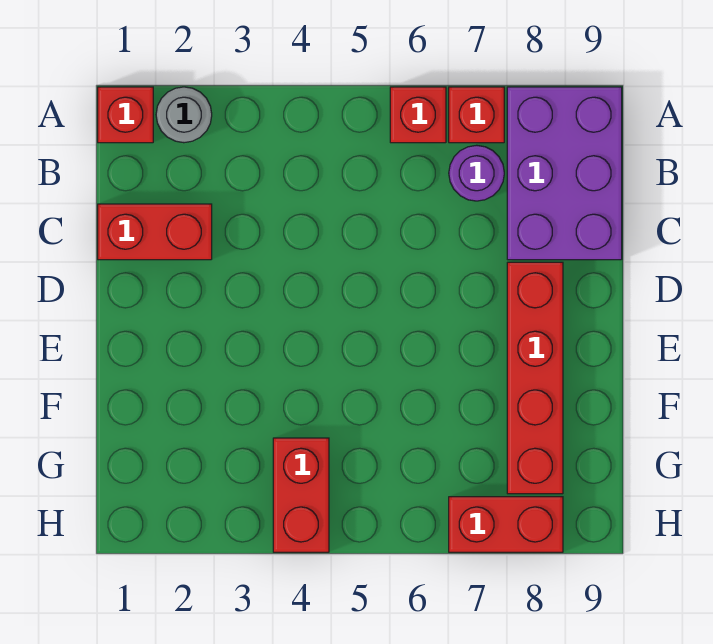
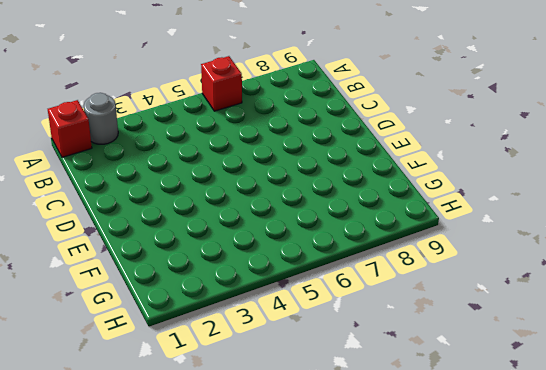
none -> red brick A7 level 1
none -> purple brick A8:C9 level 1

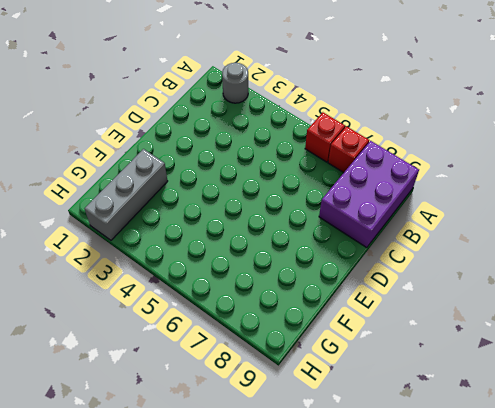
grey brick F2:H2 level 1 -> none
none -> red brick A1 level 1
none -> purple round brick B7 level 1

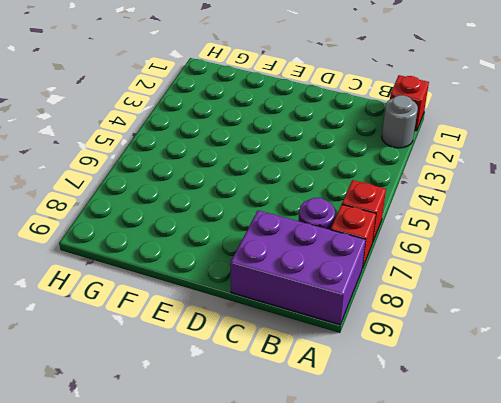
none -> red brick C1:C2 level 1
none -> red brick D8:G8 level 1

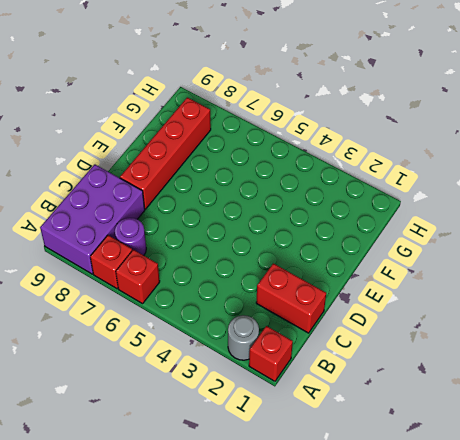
none -> red brick G4:H4 level 1
none -> red brick H7:H8 level 1

